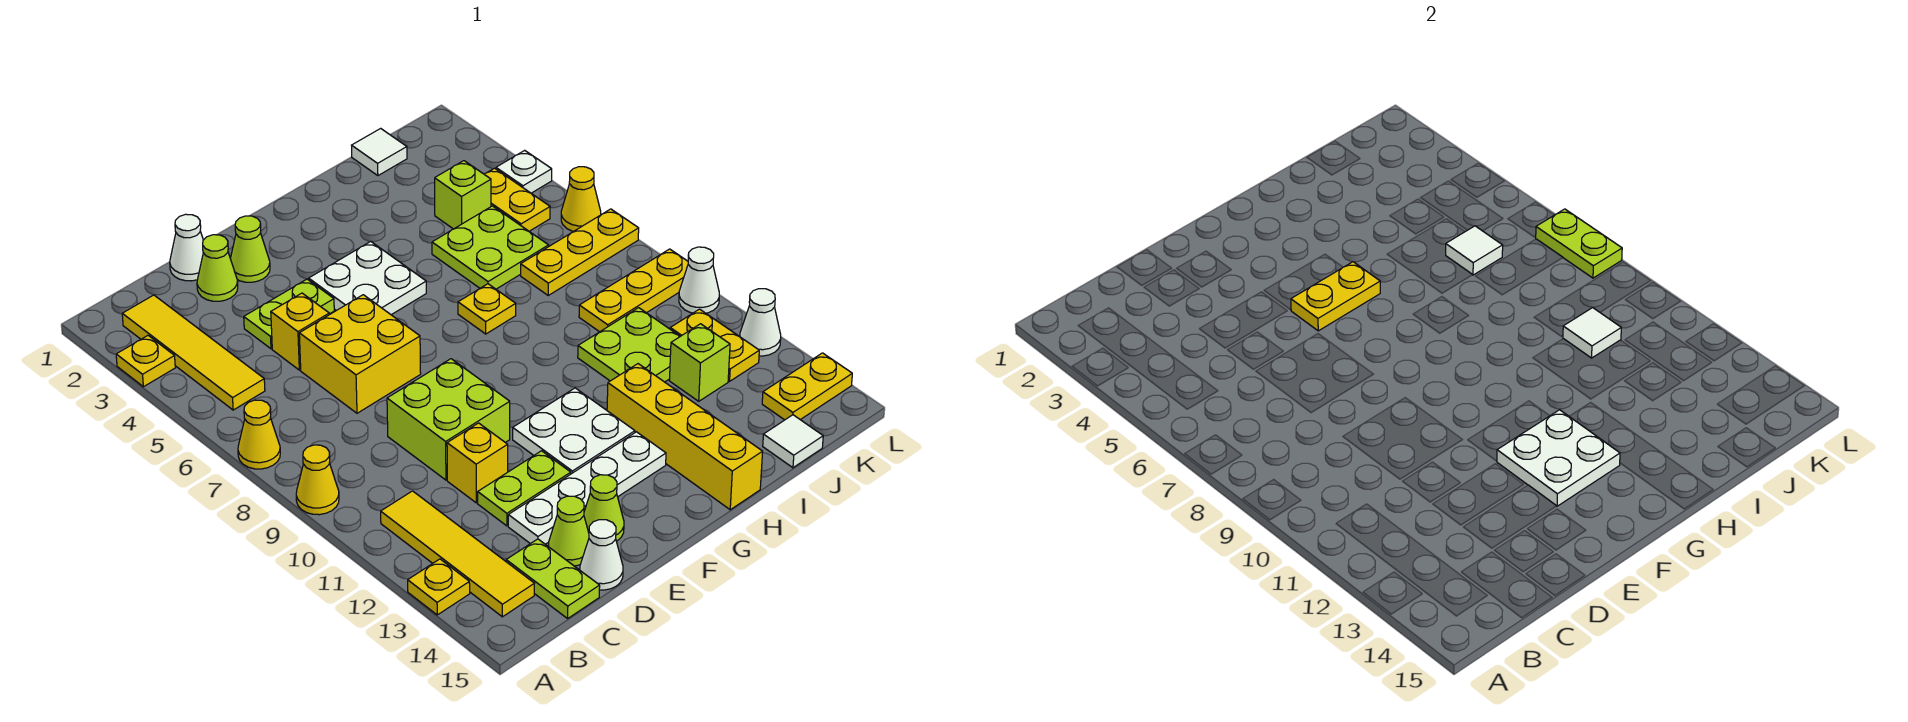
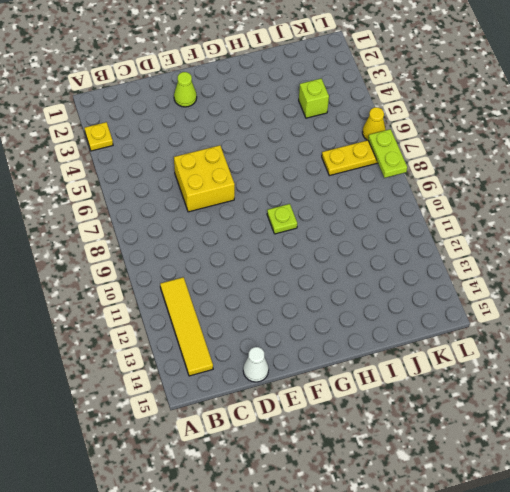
lime plate G9 level 1 -> none
none -> yellow cone A7 level 1
none -> yellow cone A9 level 1
none -> yellow plate A13 level 1
none -> yellow tile B2:B5 level 1

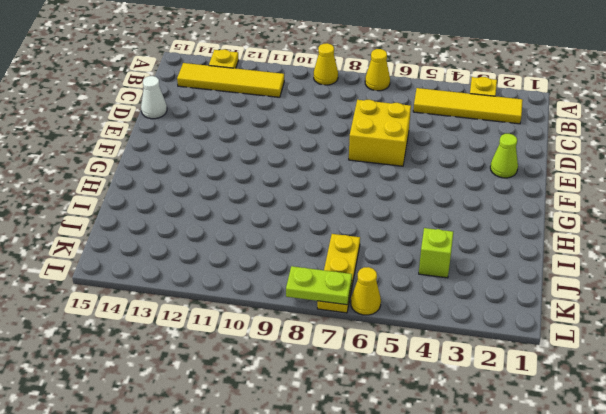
none -> lime plate C14:C15 level 1
none -> white cone D1 level 1
none -> lime cone D2 level 1
none -> lime plate D4:E4 level 1

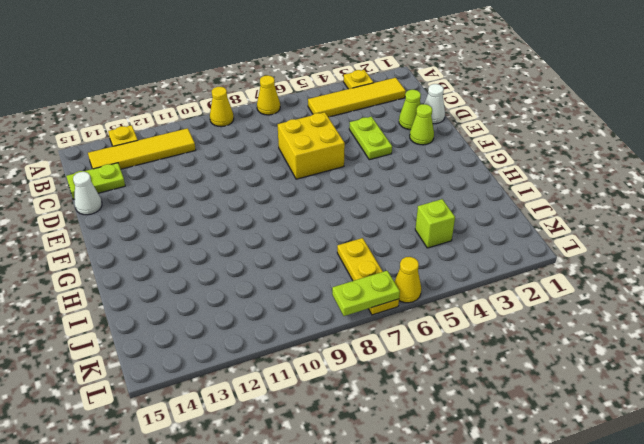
none -> yellow brick D5 level 1
none -> lime brick D9:E10 level 1
none -> yellow brick D11 level 1
none -> lime plate D12:E12 level 1

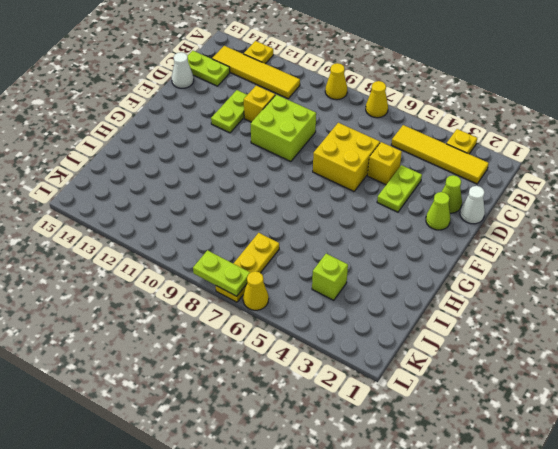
none -> white plate D13:G13 level 1
none -> lime cone D14 level 1
none -> lime cone E14 level 1
none -> white plate F4:G5 level 1

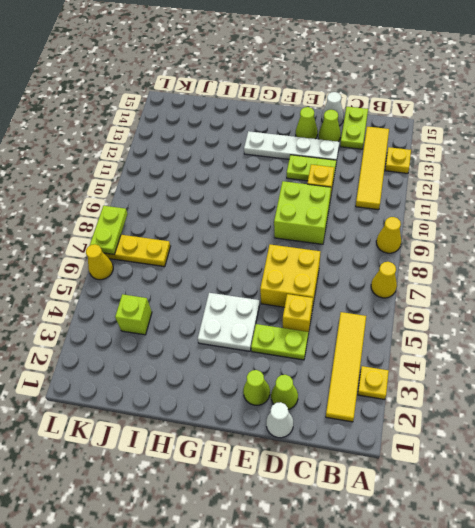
none -> white plate F11:G12 level 1
none -> yellow plate H7 level 1
none -> yellow brick H12:H15 level 1
none -> lime plate I5:J6 level 1

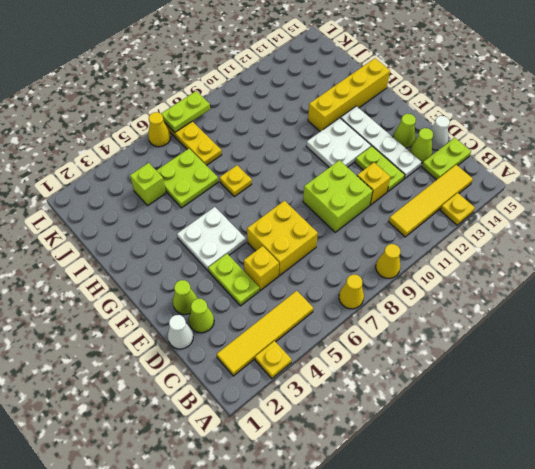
none -> lime plate I10:J11 level 1
none -> white tile J1 level 1
none -> yellow plate J9:L9 level 1
none -> lime brick J12 level 1

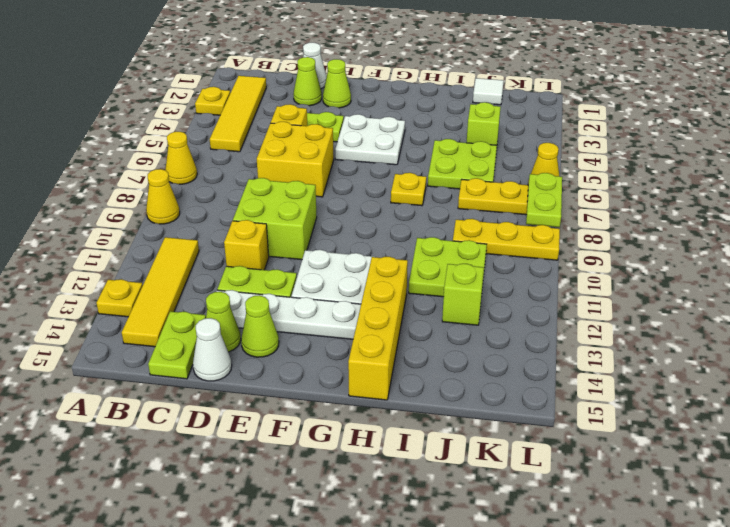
none -> white tile J15 level 1
none -> yellow plate K4:K5 level 1
none -> yellow plate K11:K12 level 1
none -> yellow plate K14:L14 level 1

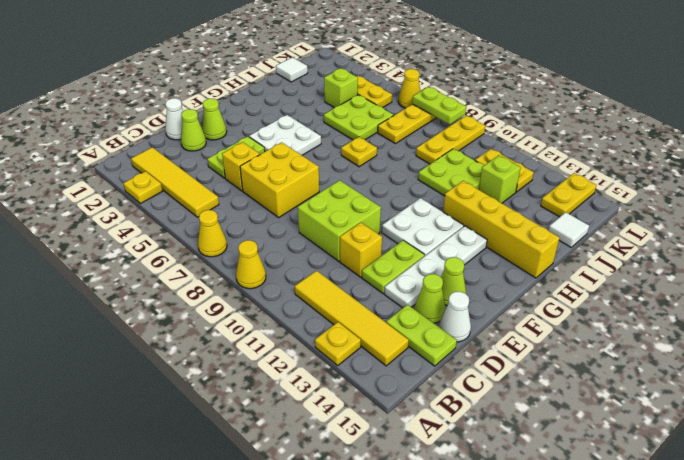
none -> white plate L4 level 1
none -> white cone L10 level 1
none -> white cone L12 level 1
none -> yellow plate F5:G5 level 2

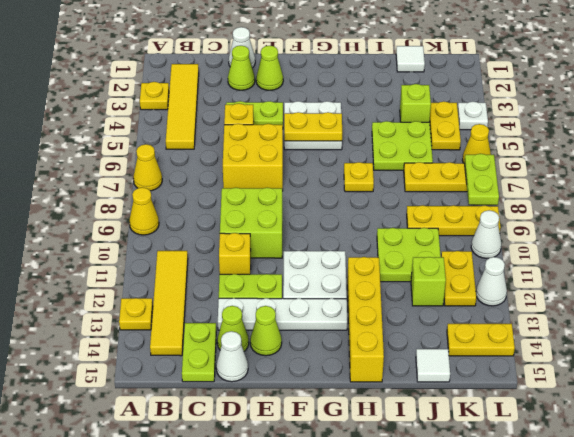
none -> white plate F12:G13 level 2
none -> white tile J6 level 2
none -> white tile J10 level 2

